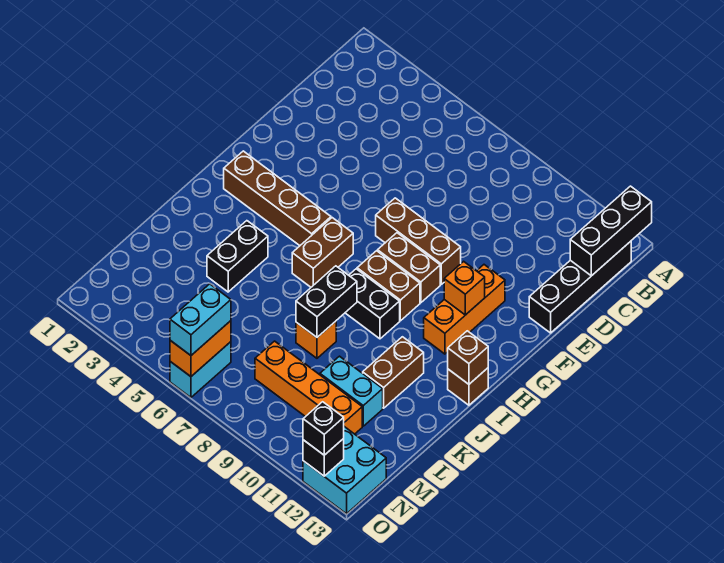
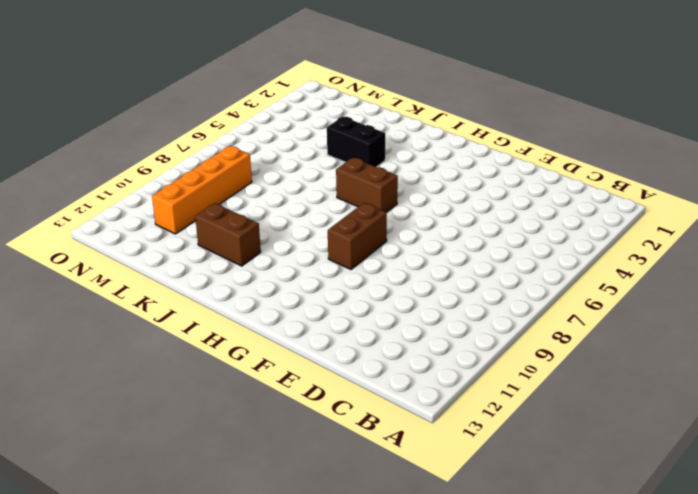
none -> black brick B13:E13 level 1
none -> brown brick F7:F9 level 1
none -> orange brick F11:H11 level 1

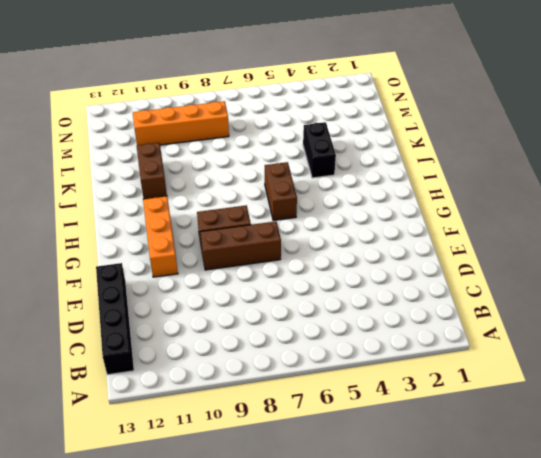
none -> brown brick H2:H5 level 1
none -> brown brick H8:H9 level 1
none -> black brick I8:I9 level 1

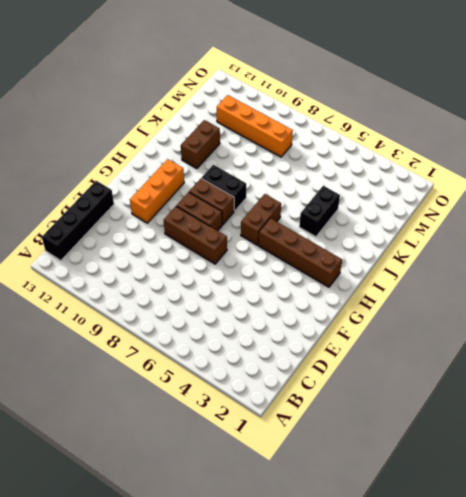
none -> brown brick I13 level 1
none -> orange brick K8 level 1
none -> cyan brick L10:L11 level 1

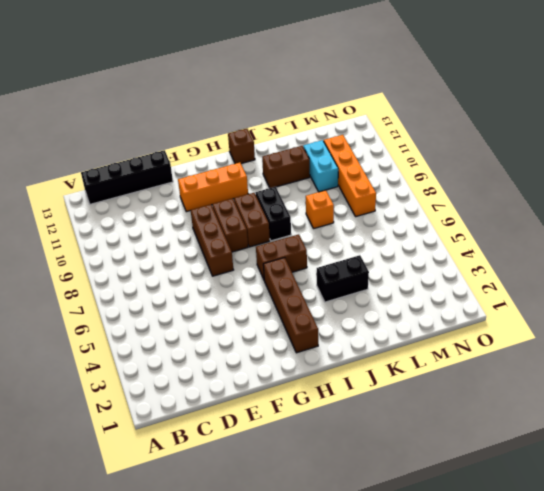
none -> cyan brick N6:O6 level 1
none -> cyan brick N12:O13 level 1
none -> black brick A13:C13 level 2

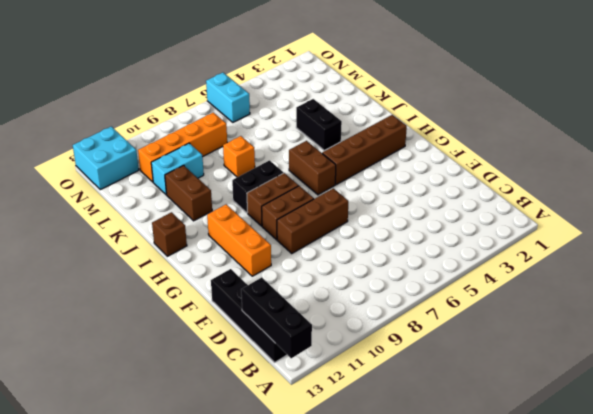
none -> orange brick G11 level 2
none -> brown brick I13 level 2
none -> black brick J8:K8 level 2

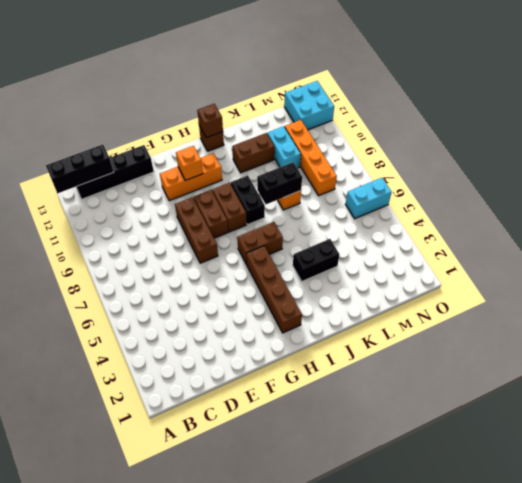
none -> orange brick N6:O6 level 2
none -> black brick O12 level 2
none -> cyan brick N6:O6 level 3

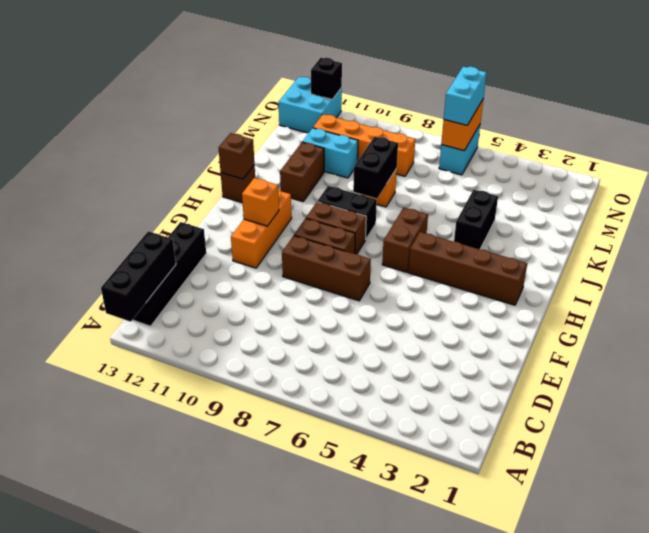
none -> black brick O12 level 3

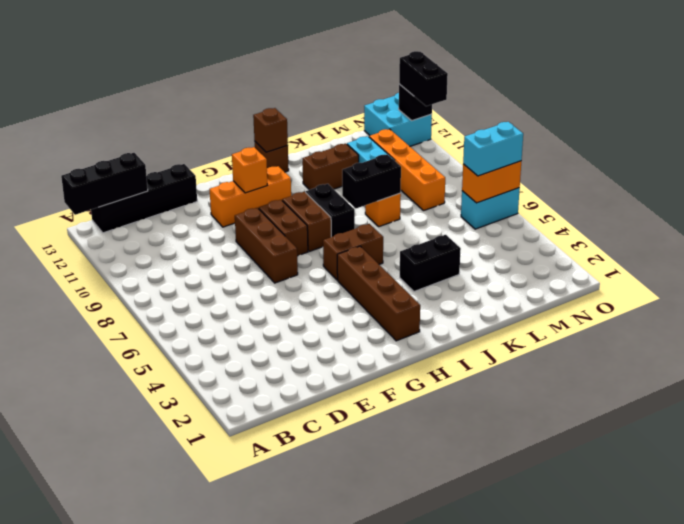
black brick O11:O12 level 3 -> black brick O12 level 3

